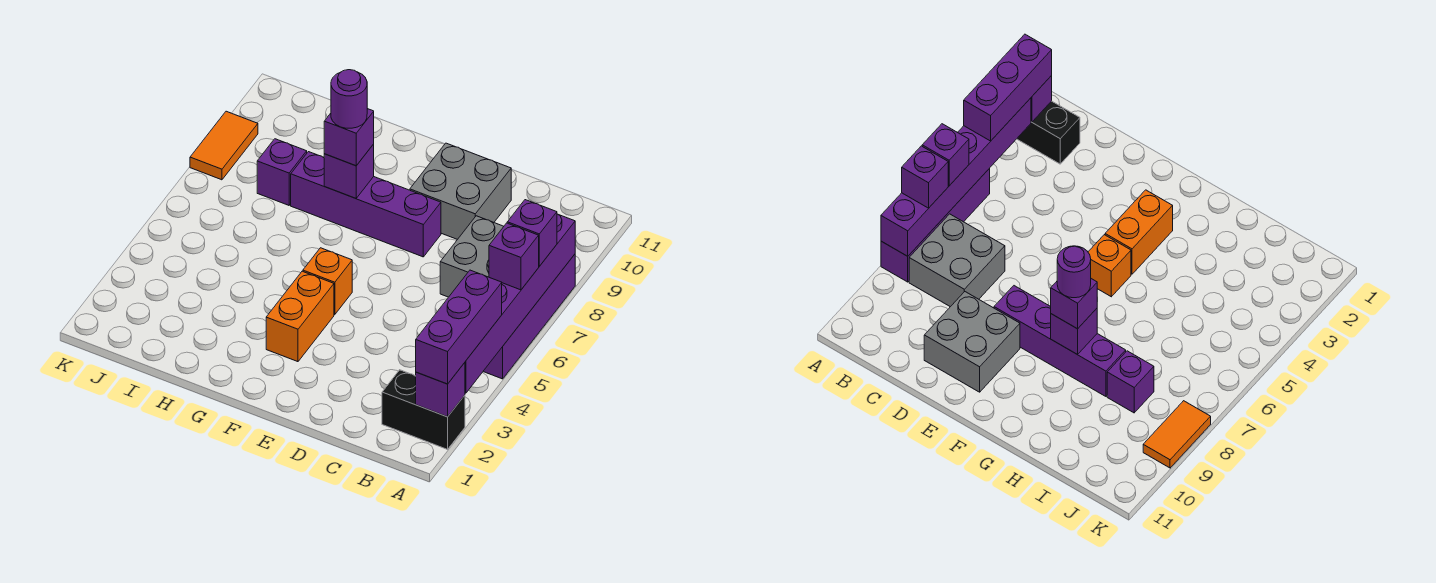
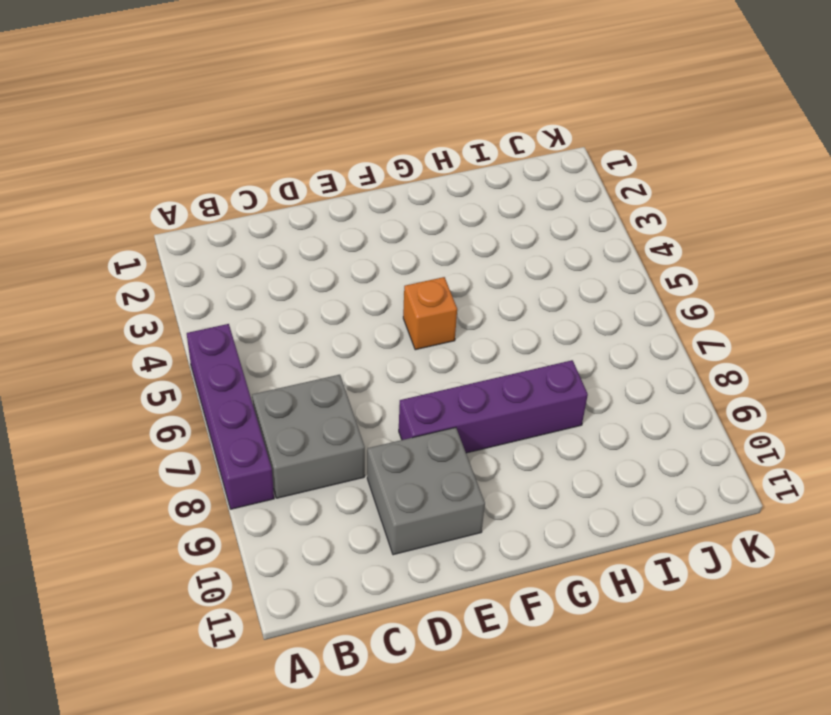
none -> black brick A2:B2 level 1
none -> orange brick F3:F4 level 1
none -> purple brick I8 level 1

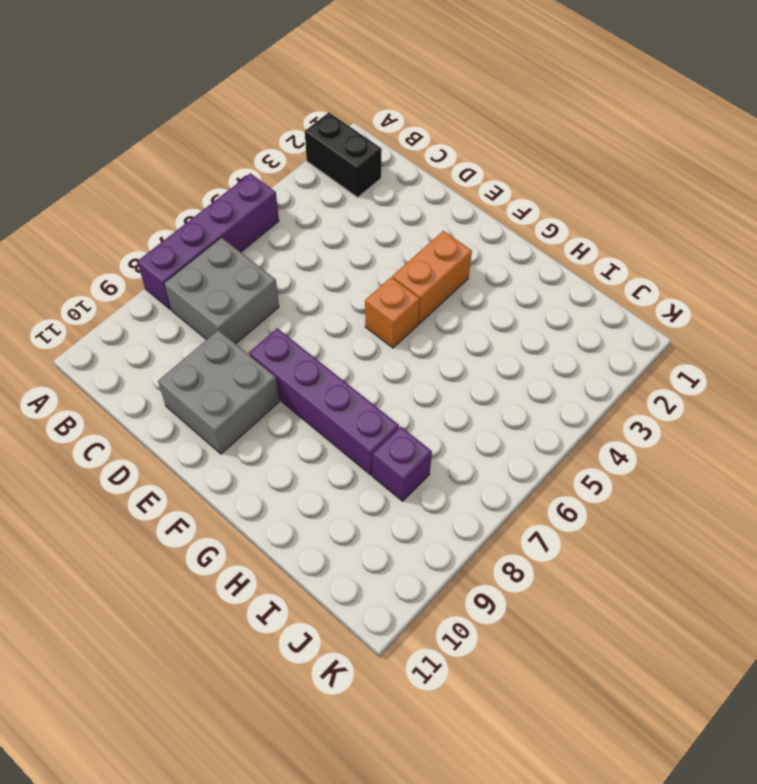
none -> orange tile K8:K9 level 1
none -> purple brick A2 level 2
none -> purple brick A3:A8 level 2

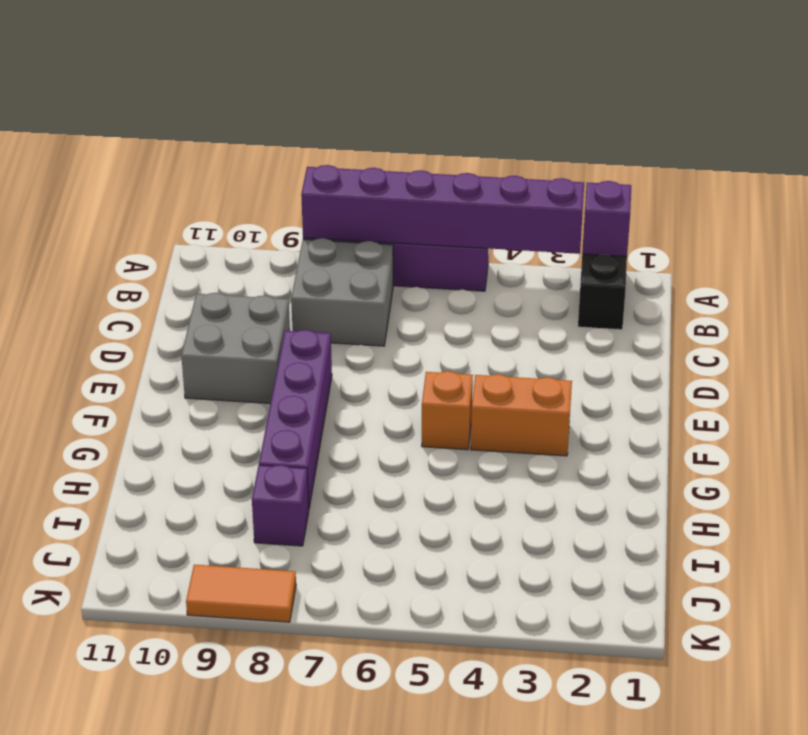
none -> purple brick G8 level 2
none -> purple brick A2:A4 level 3
none -> purple brick A6 level 3

